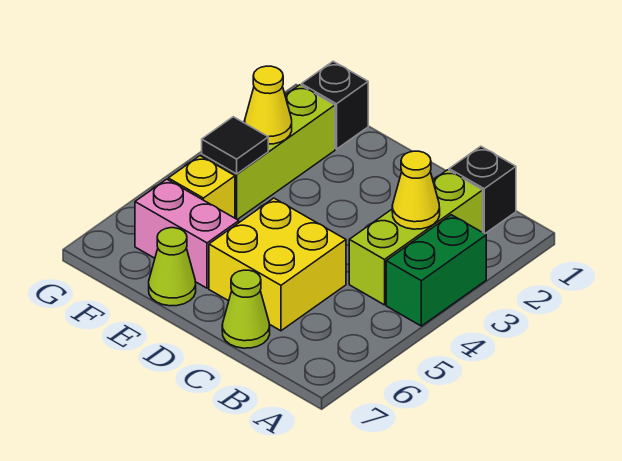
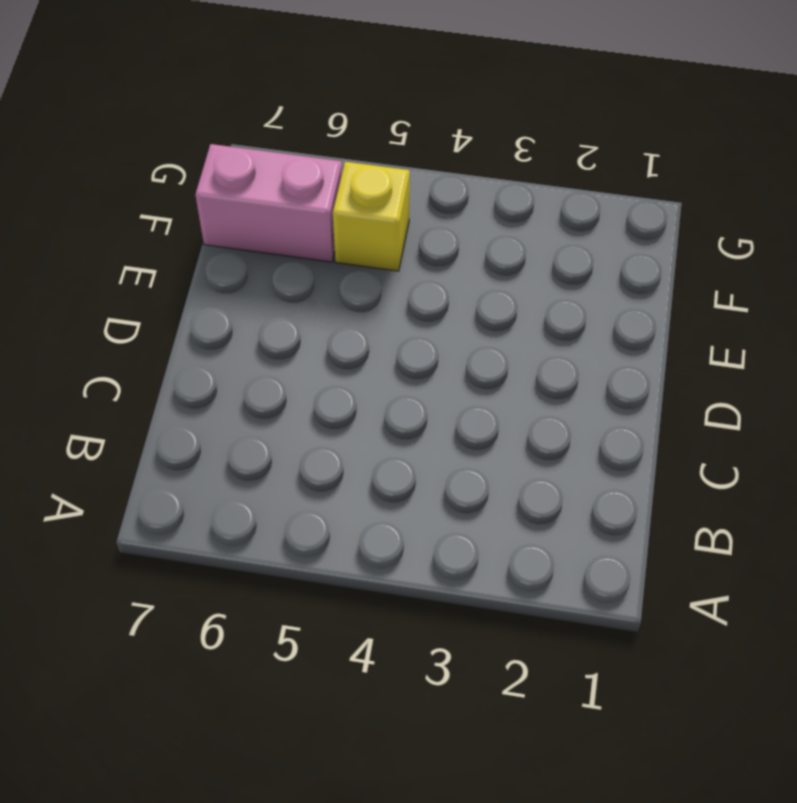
pink brick F6:F7 level 1 -> pink brick E6:F6 level 1
none -> green brick A3:A4 level 1
none -> black brick B1 level 1
none -> lime brick B2:B4 level 1

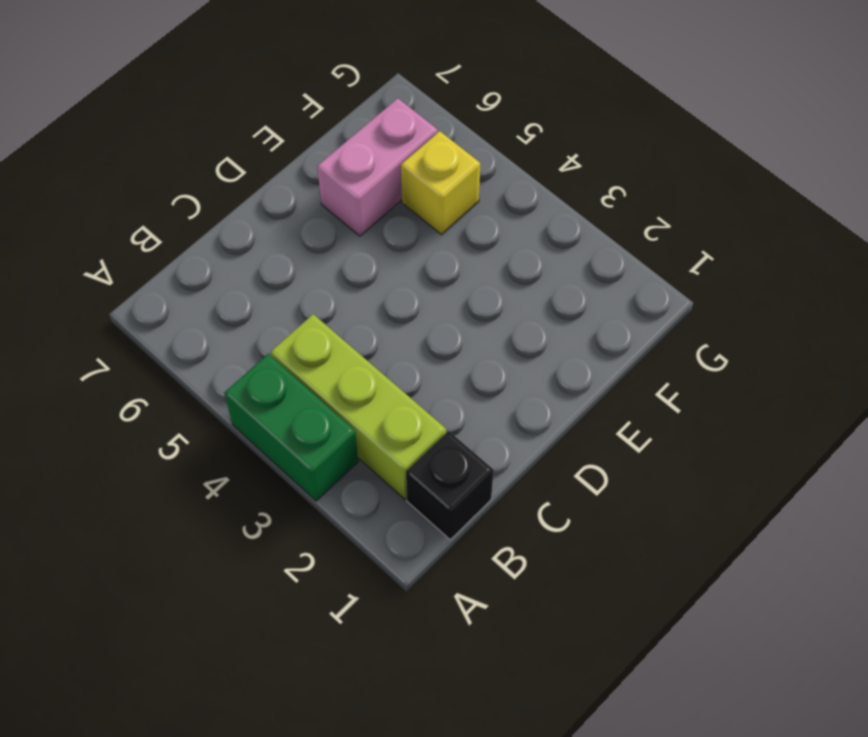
none -> yellow brick C5:D6 level 1
none -> lime cone C7 level 1
none -> lime cone E7 level 1

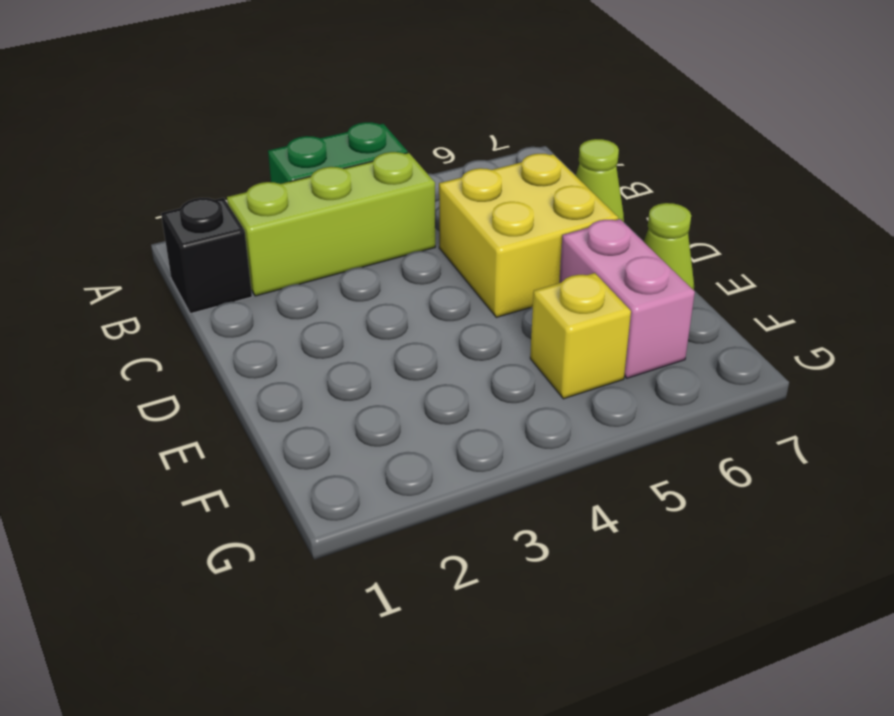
none -> black brick F1 level 1
none -> lime brick F2:F4 level 1
none -> yellow cone B3 level 2

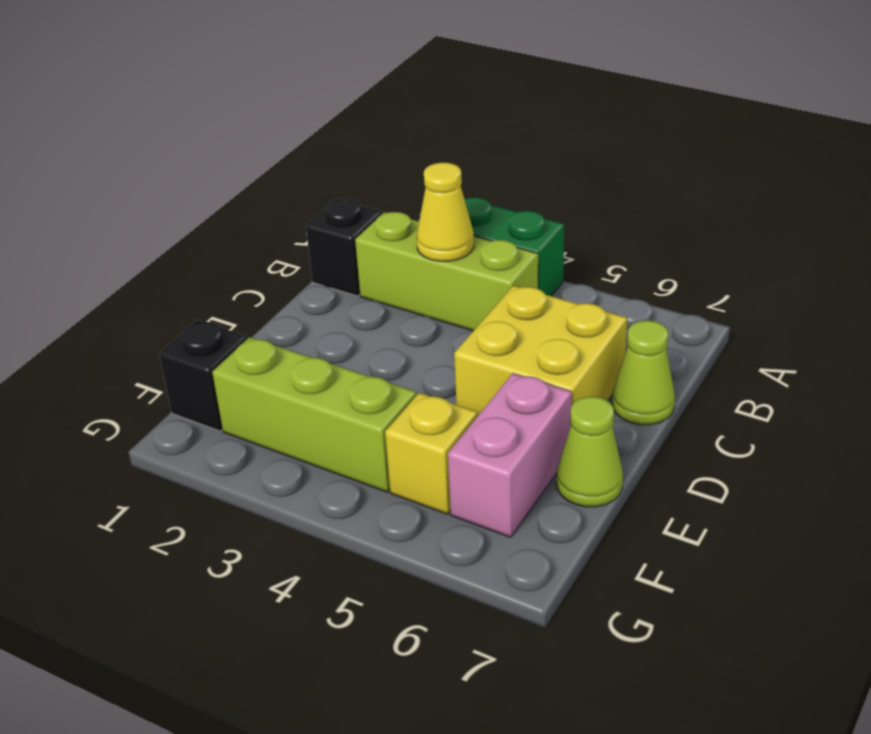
none -> yellow cone F3 level 2
none -> black tile F4 level 2

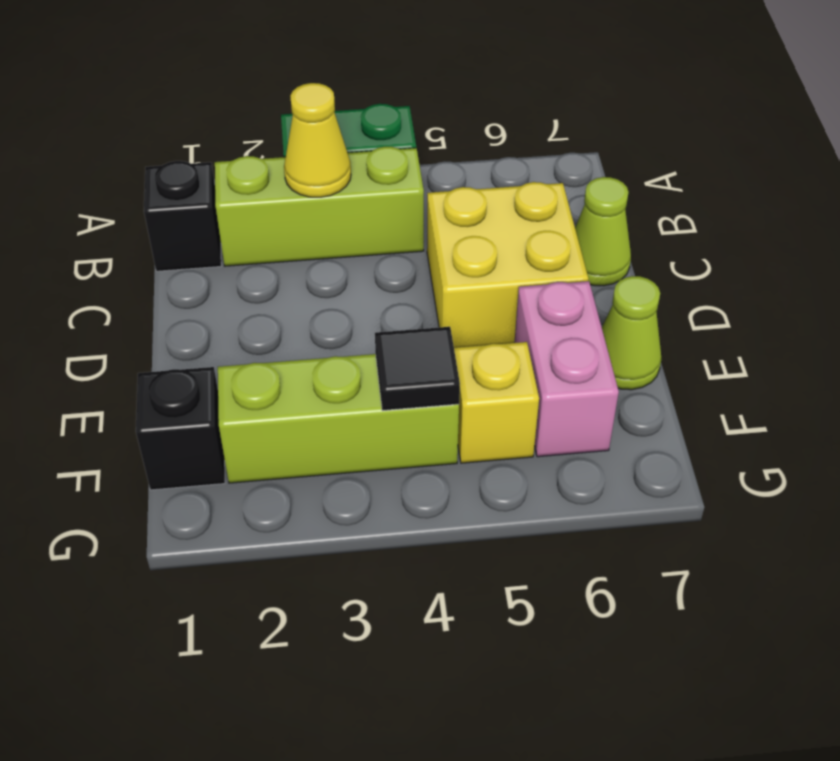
none -> yellow cone F3 level 2

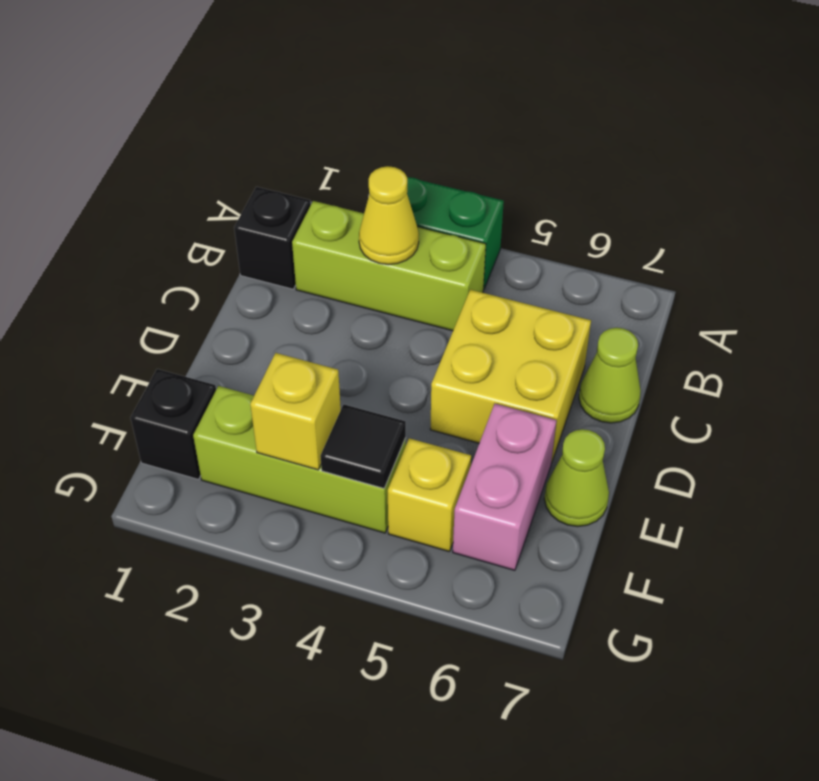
yellow brick F3 level 2 -> yellow cone F3 level 2

